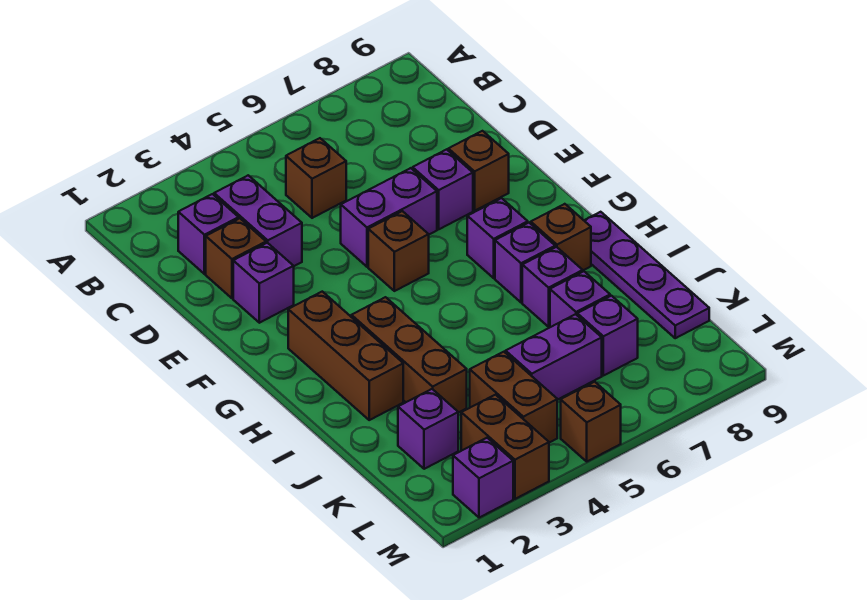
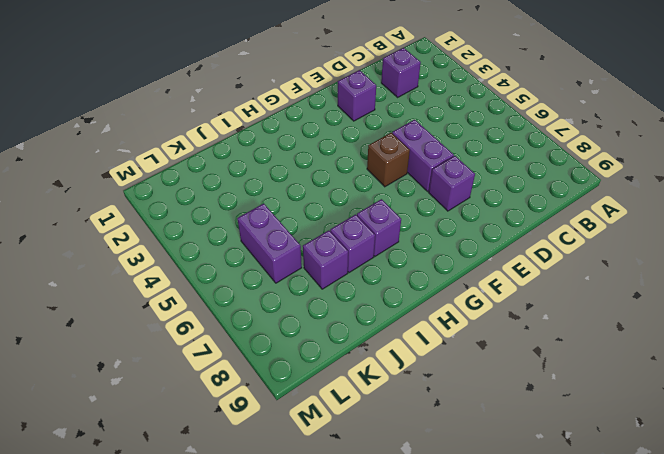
none -> purple brick C3:D3 level 1
none -> brown brick C5 level 1
none -> brown brick D2 level 1

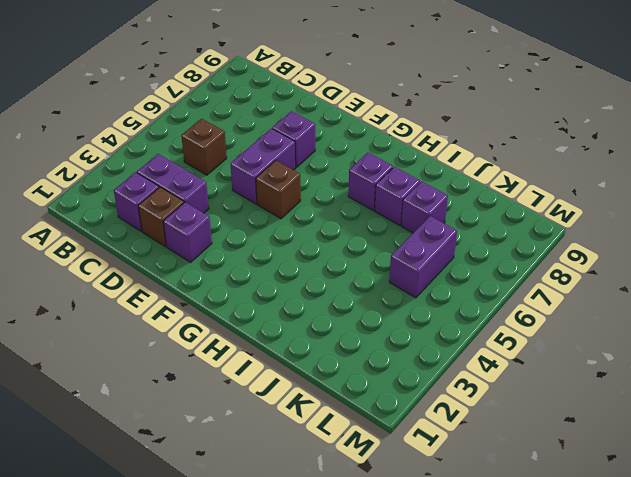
none -> brown brick E8 level 1
none -> brown brick G2:I2 level 1
none -> purple brick G7 level 1

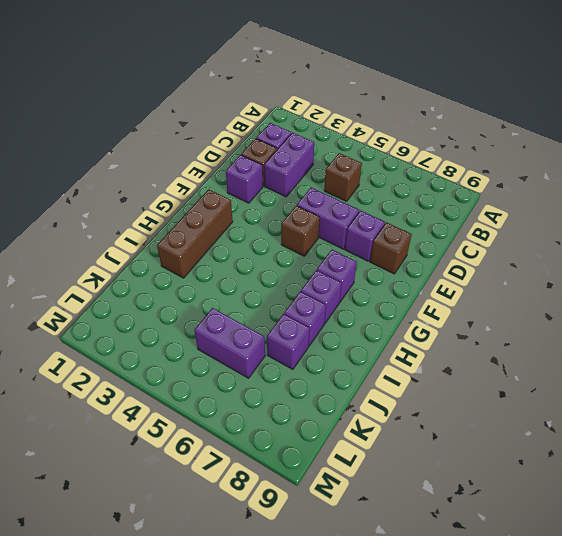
none -> brown brick H3:J3 level 1
none -> brown brick H8 level 1
none -> purple plate H9:K9 level 1

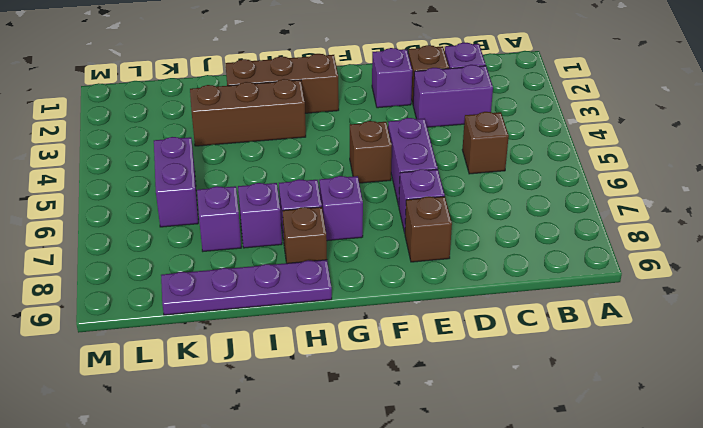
none -> purple brick K2 level 1
none -> brown brick K4:L4 level 1
none -> purple brick K7 level 1

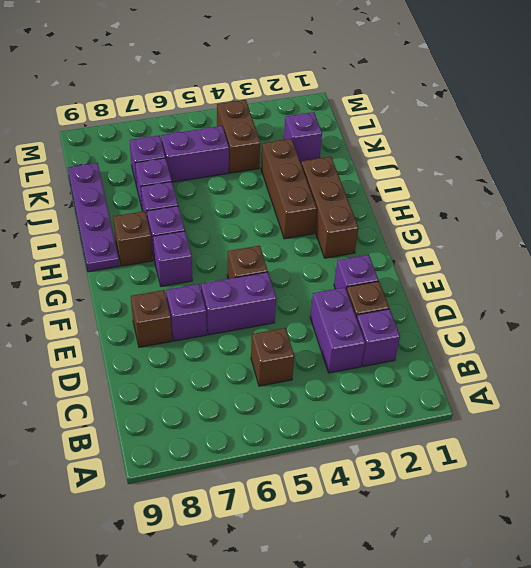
none -> brown brick L3:M3 level 1
none -> purple brick M2 level 1
none -> brown brick M5 level 1

